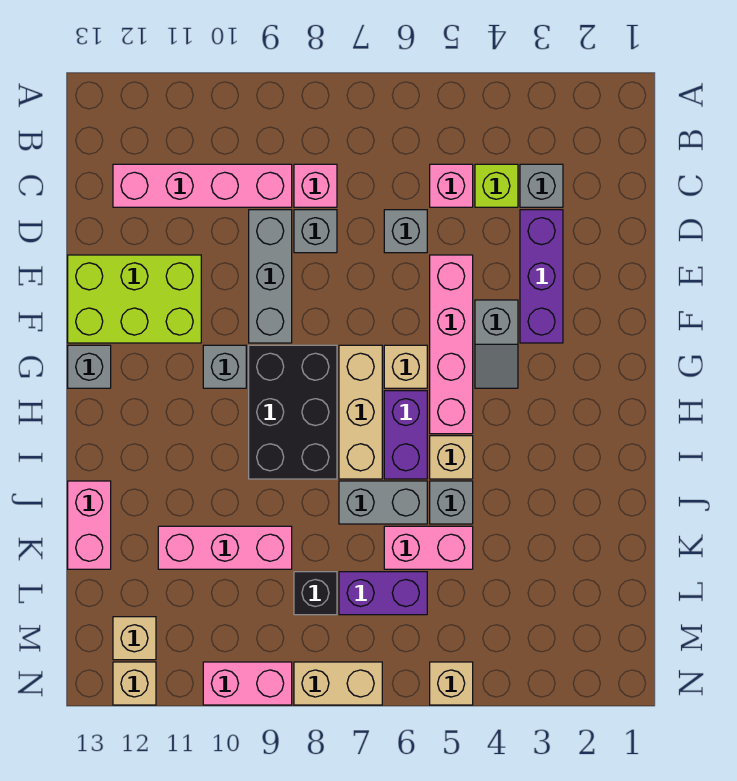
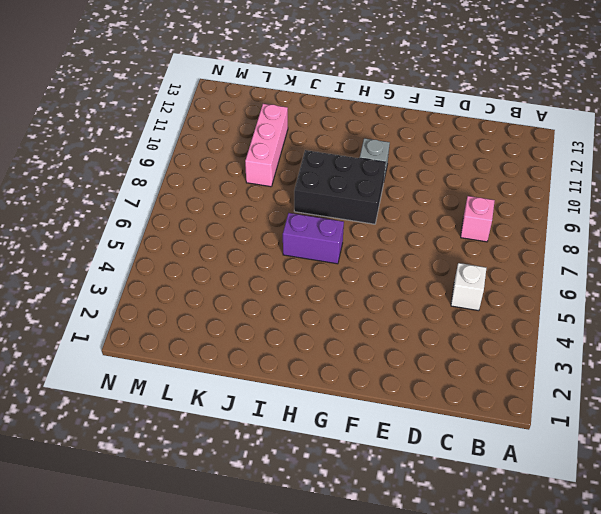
white brick C5 level 1 -> pink brick C5 level 1
none -> grey brick C3 level 1
none -> lime brick C4 level 1
none -> pink brick C9:C12 level 1
none -> purple brick D3:F3 level 1

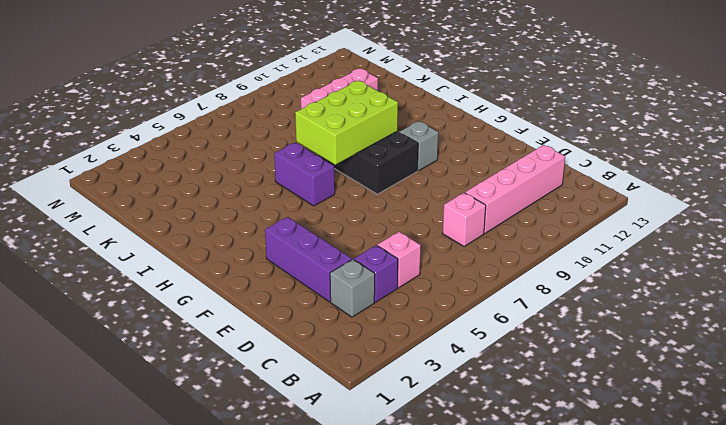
purple brick C4 level 1 -> lime brick C4 level 1
lime brick H7:I9 level 2 -> lime brick E11:F13 level 1
none -> grey brick D6 level 1
none -> grey brick D8 level 1
none -> grey brick D9:F9 level 1
none -> pink brick E5:H5 level 1

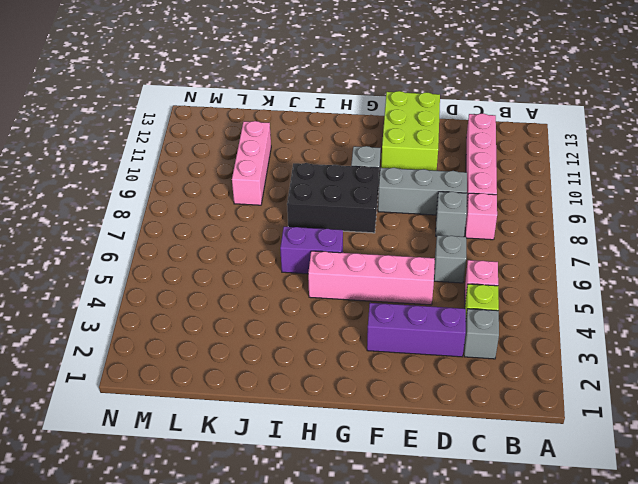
none -> grey slope F4:G4 level 1 top F
none -> tan brick G6 level 1
none -> tan brick G7:I7 level 1
none -> grey brick G13 level 1

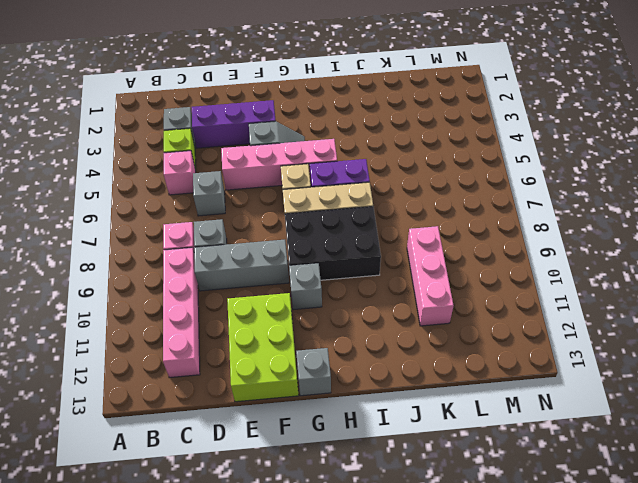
none -> tan brick I5 level 1
none -> grey brick J5 level 1
none -> grey brick J6:J7 level 1
none -> pink brick J13:K13 level 1

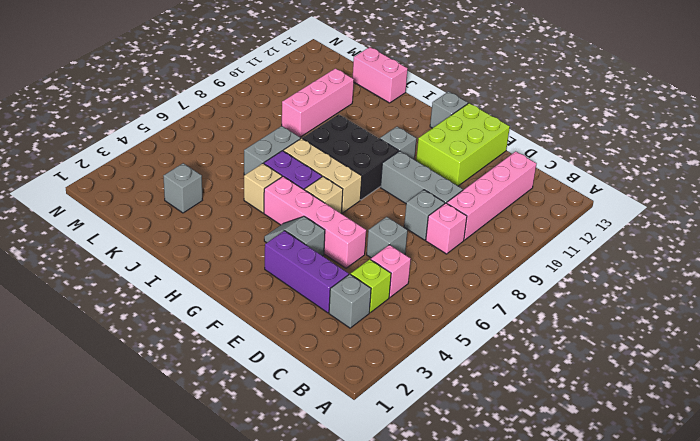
grey brick K3 level 1 -> grey brick J5 level 1
none -> pink brick K5:K6 level 1
none -> purple brick L6:L7 level 1
none -> black brick L8 level 1
none -> tan brick M12 level 1

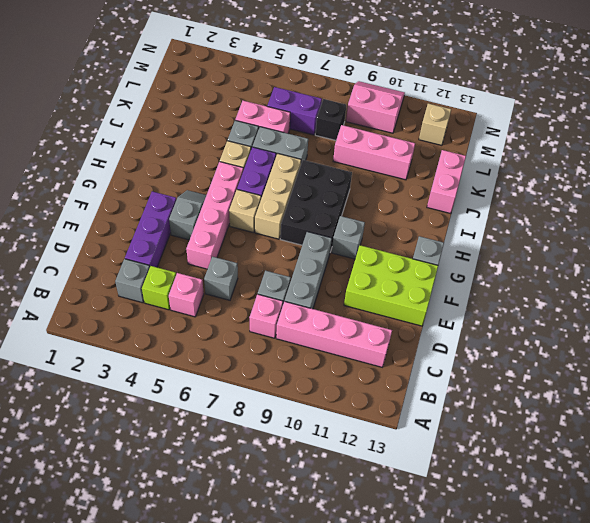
pink slope M9:N10 level 1 top M -> pink brick N9:N10 level 1
none -> tan brick N5 level 1
none -> tan brick N7:N8 level 1
none -> tan brick N12 level 1

